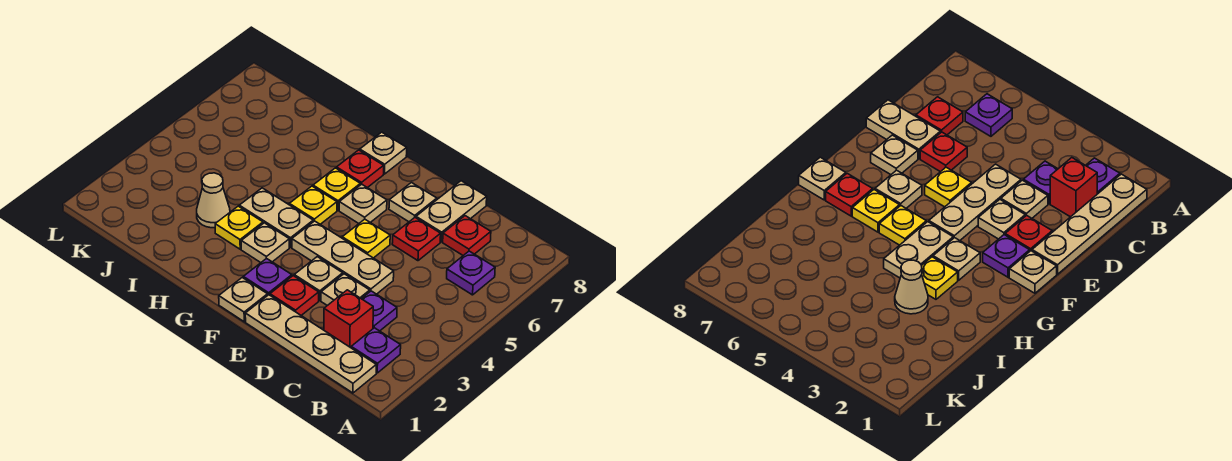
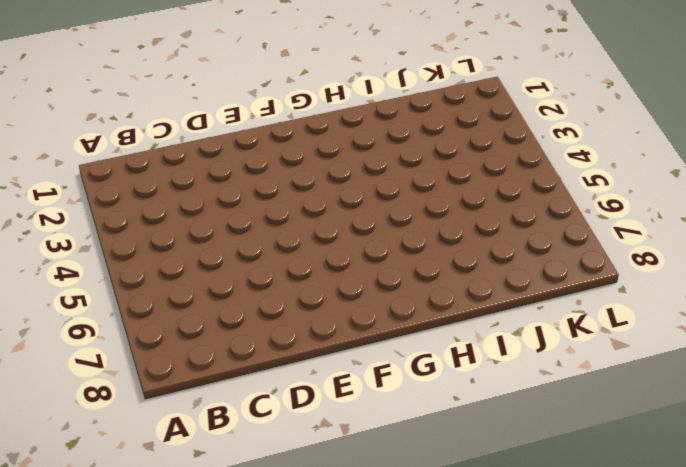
none -> tan plate B1:E1 level 1
none -> purple plate B2 level 1
none -> purple plate B6 level 1

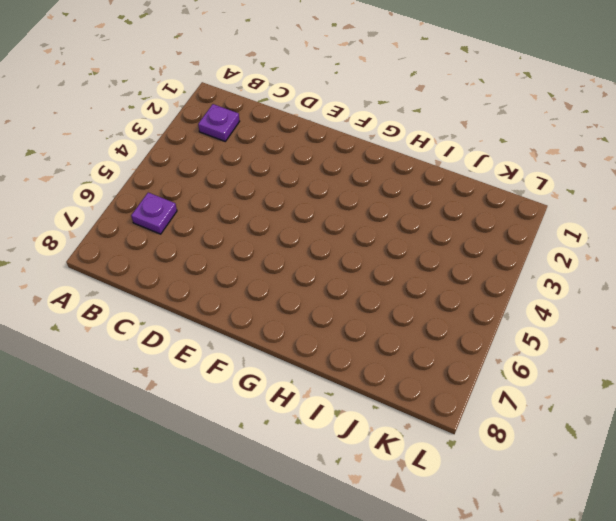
none -> tan plate B1:E1 level 1
none -> red brick C2 level 1
none -> purple plate C3 level 1

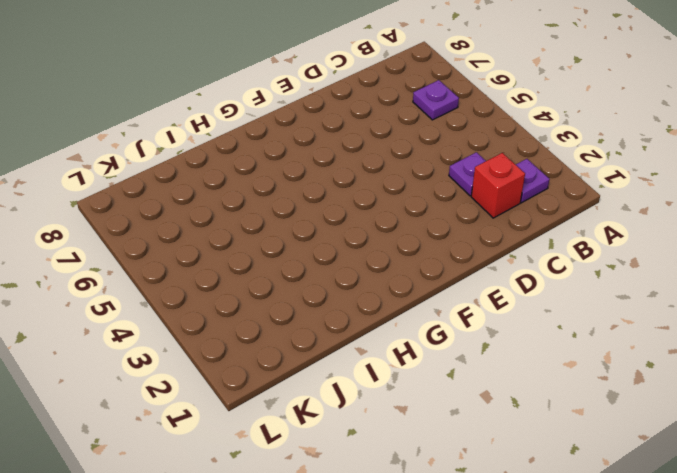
none -> tan plate B1:E1 level 1
none -> red plate C7 level 1
none -> tan plate D3 level 1

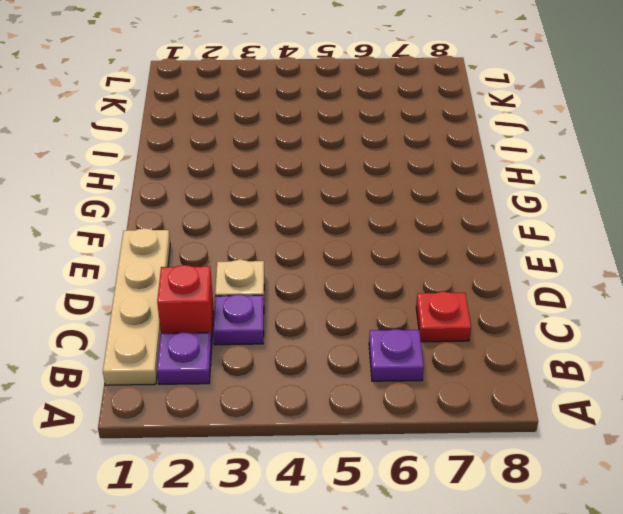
none -> tan plate D4:F4 level 1
none -> red plate D6 level 1
none -> tan plate D7:D8 level 1

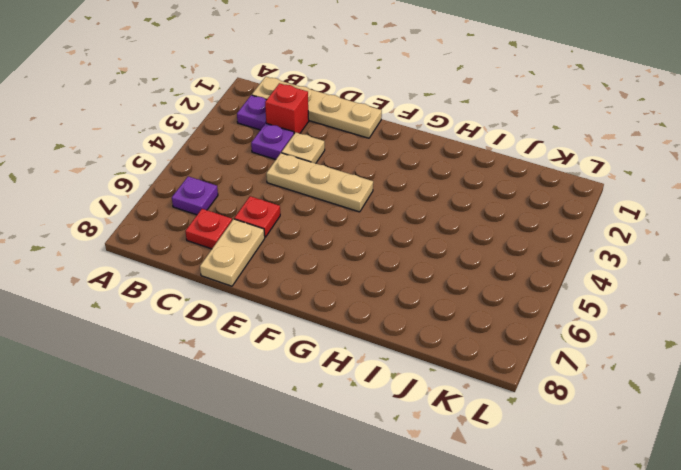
none -> red plate E2 level 1
none -> tan plate E3 level 1
none -> yellow plate E5 level 1

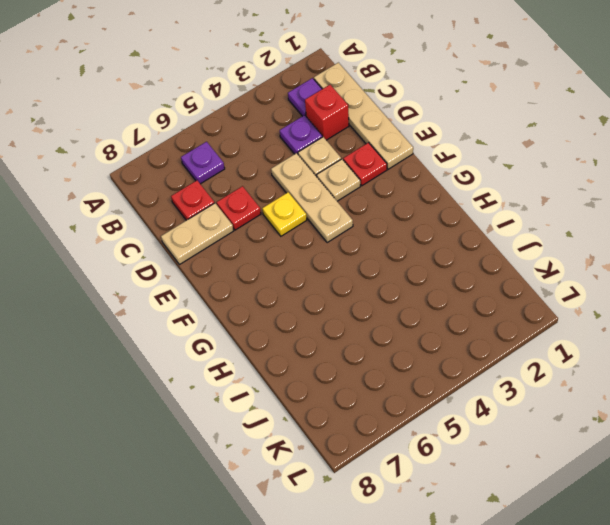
none -> tan plate E7 level 1
none -> tan plate F1 level 1
none -> purple plate F2 level 1

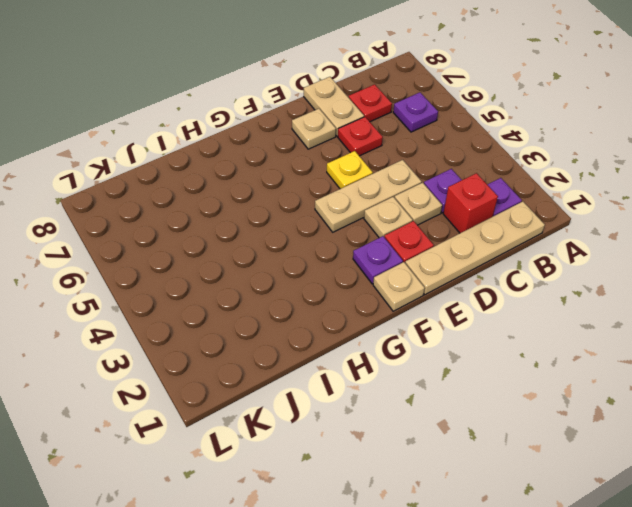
none -> tan plate F6 level 1
none -> tan plate G3 level 1
none -> tan plate G4:H4 level 1

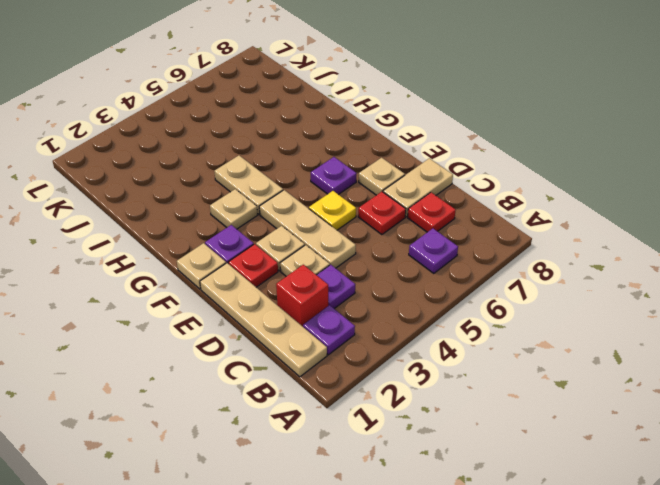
purple plate F6 level 1 -> tan plate F6 level 1
none -> yellow plate G5 level 1
none -> yellow plate G6 level 1
none -> red plate G7 level 1

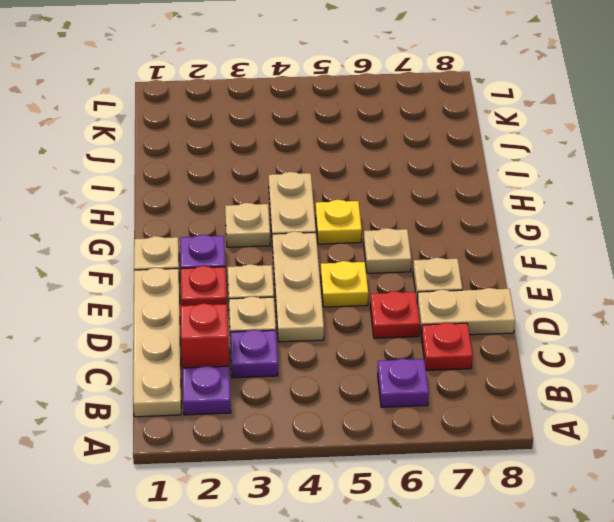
none -> yellow plate G6 level 1
none -> red plate G7 level 1
none -> tan plate G8 level 1

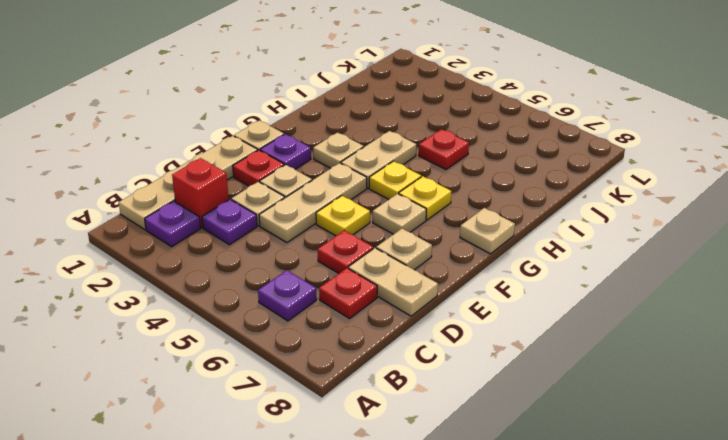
red plate I5 level 1 -> red plate G7 level 1
none -> yellow plate H3 level 1
none -> tan cone I3 level 1

